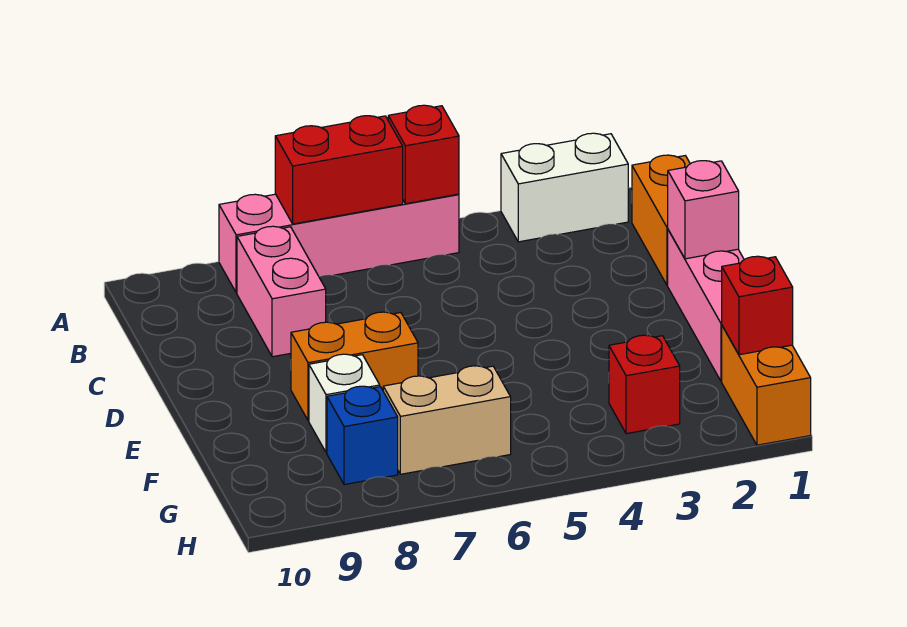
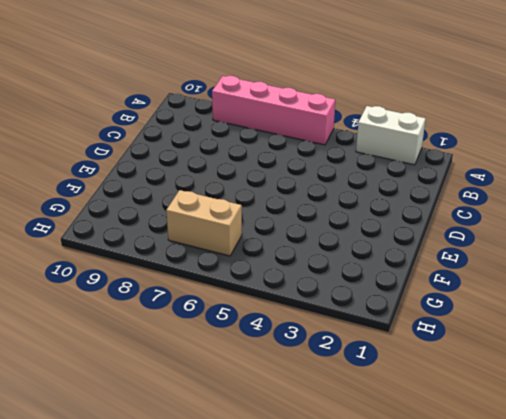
none -> orange brick B1:C1 level 1
none -> pink brick B8:C8 level 1
none -> pink brick D1:F1 level 1

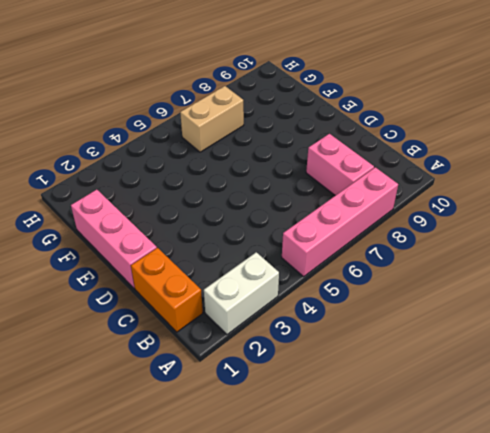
none -> orange brick E7:E8 level 1
none -> white brick F8 level 1
none -> orange brick G1:H1 level 1

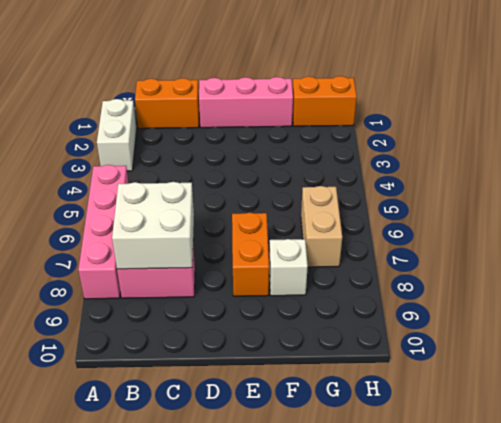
white brick B7:C8 level 2 -> none
none -> red brick G3 level 1
none -> blue brick G8 level 1
none -> red brick A5 level 2

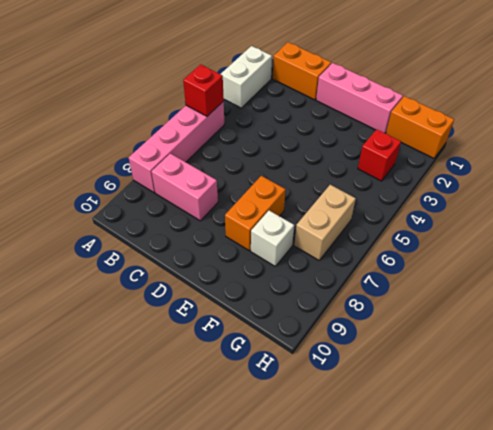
none -> blue brick G8 level 1
none -> red brick A6:A7 level 2
none -> pink brick D1 level 2

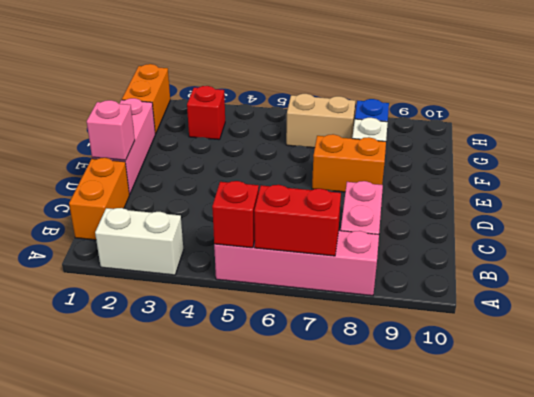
none -> red brick G1 level 2

